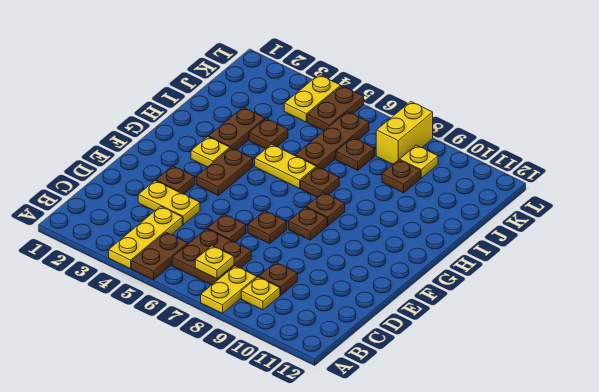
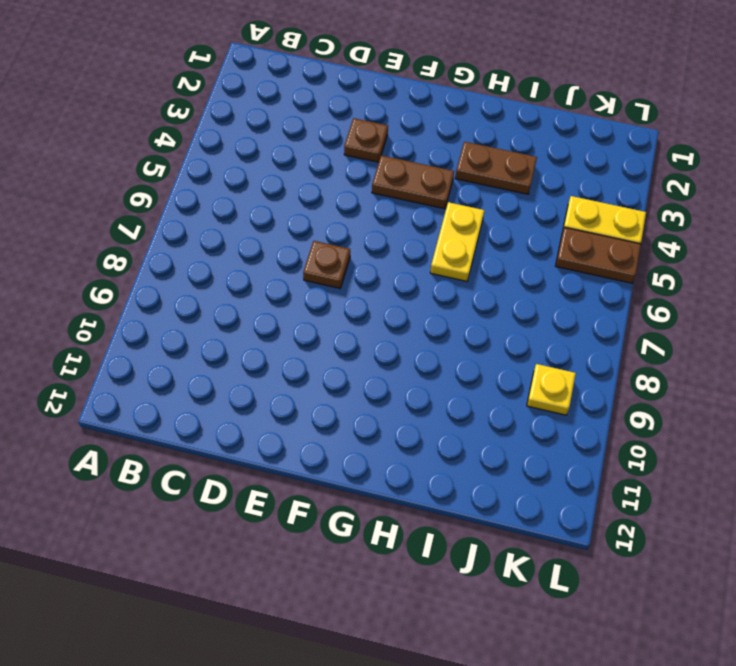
none -> yellow plate A4:C4 level 1
none -> brown plate A5:B5 level 1
none -> yellow plate A8:B8 level 1

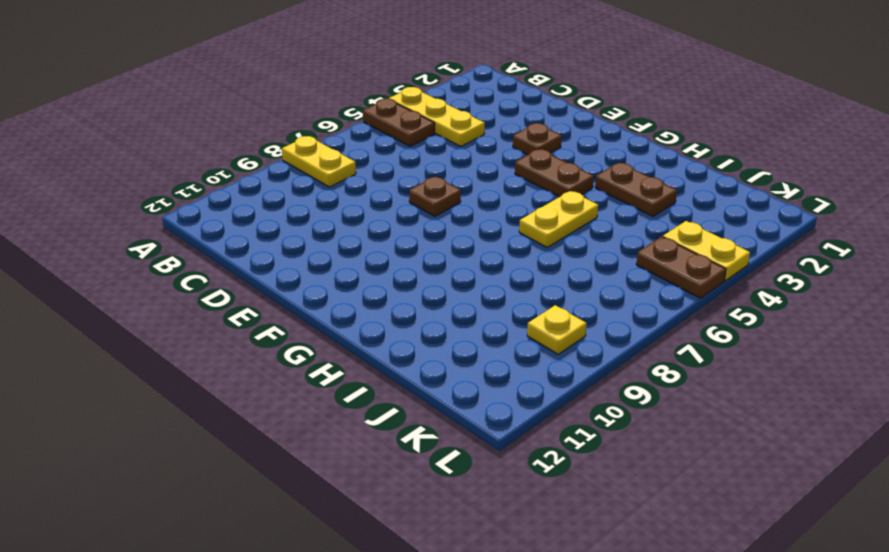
none -> brown plate B6:C7 level 1
none -> yellow plate B9 level 1
none -> brown plate C9 level 1

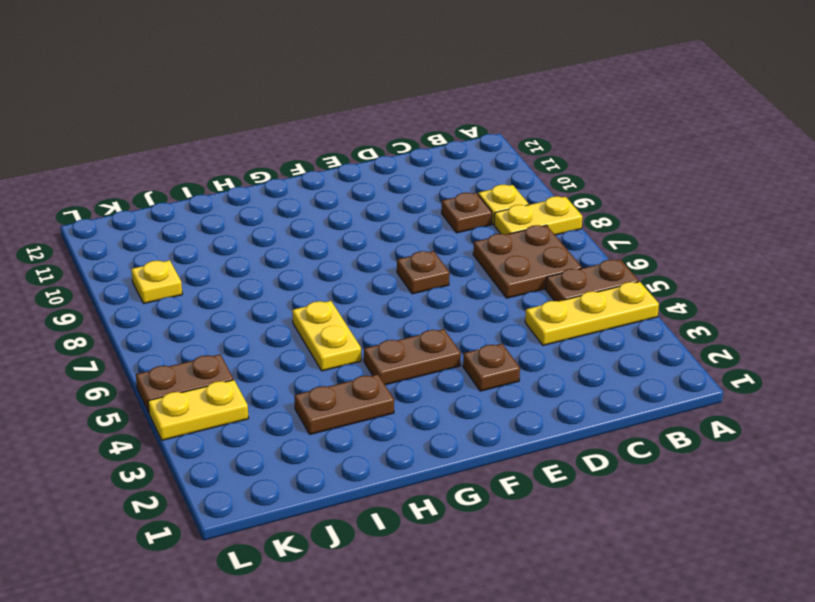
none -> yellow plate D3:D4 level 1
none -> brown plate D6 level 1
none -> brown plate F8 level 1

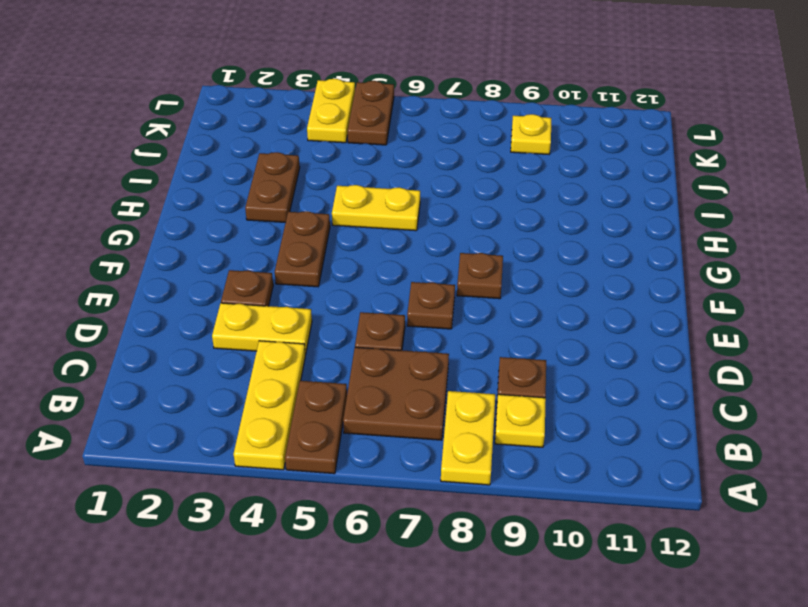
none -> yellow plate G3 level 1
none -> brown plate G8 level 1
none -> brown plate H7 level 1

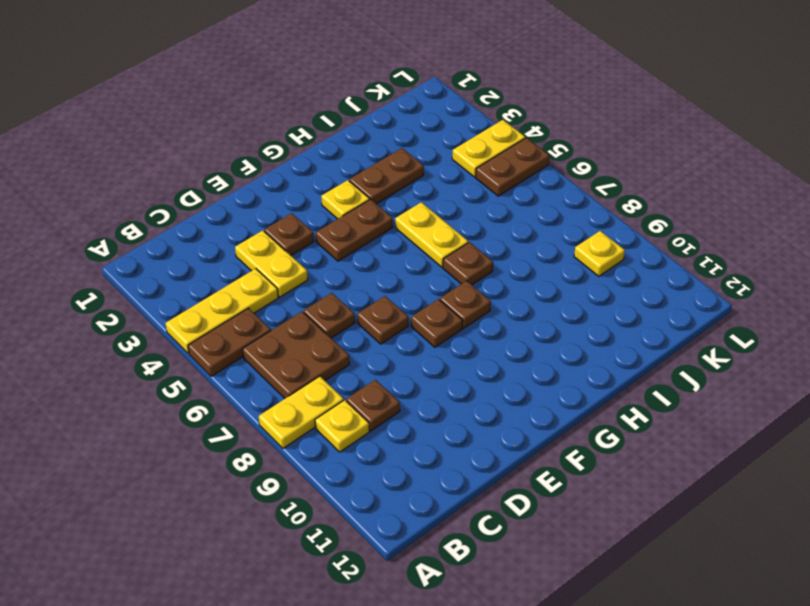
none -> brown plate I4 level 1
none -> brown plate I6:K6 level 1
none -> brown plate J7 level 1

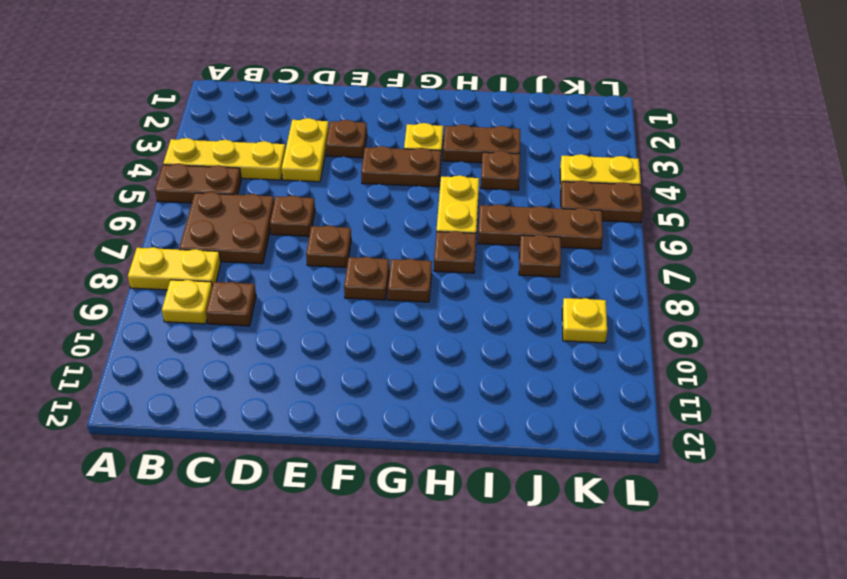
none -> brown plate J9 level 1
none -> yellow brick K8:L8 level 1
none -> yellow plate B7 level 2

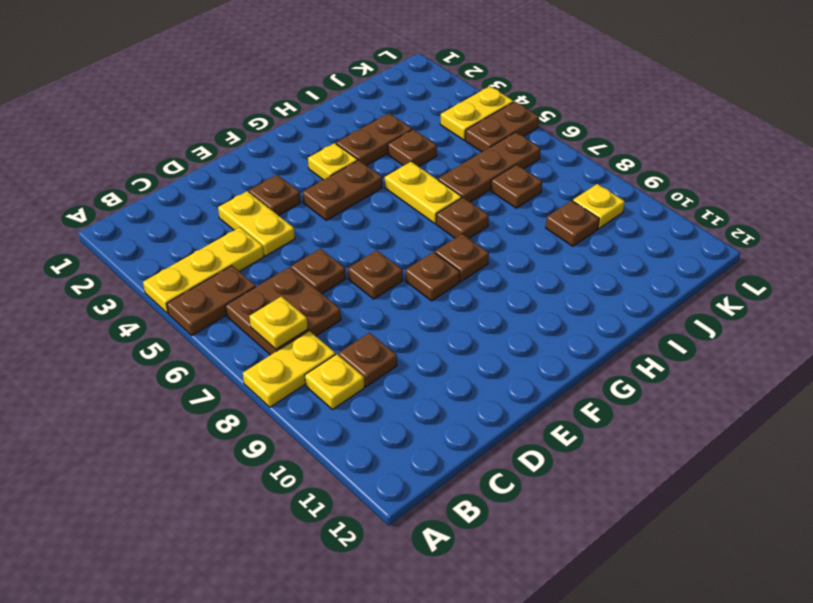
none -> yellow brick K8:L8 level 1

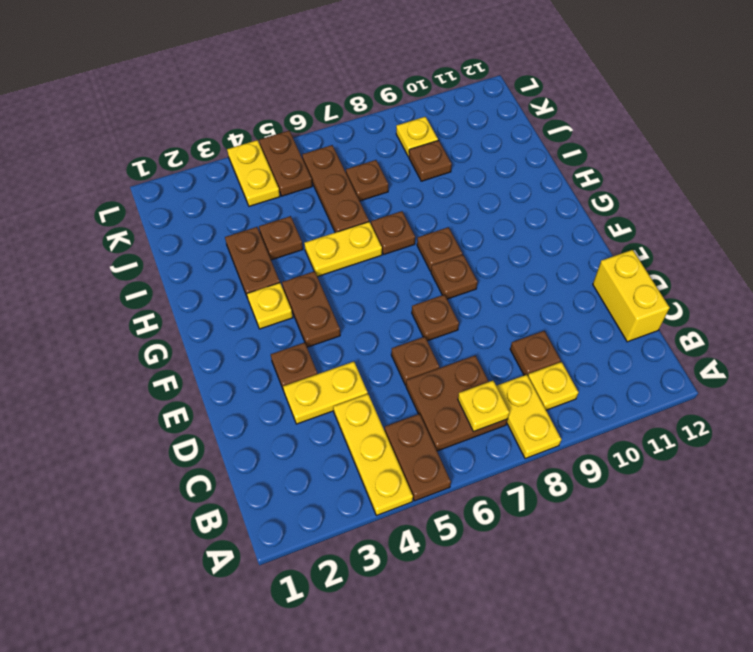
yellow brick C12:D12 level 1 -> yellow brick K8:L8 level 1

